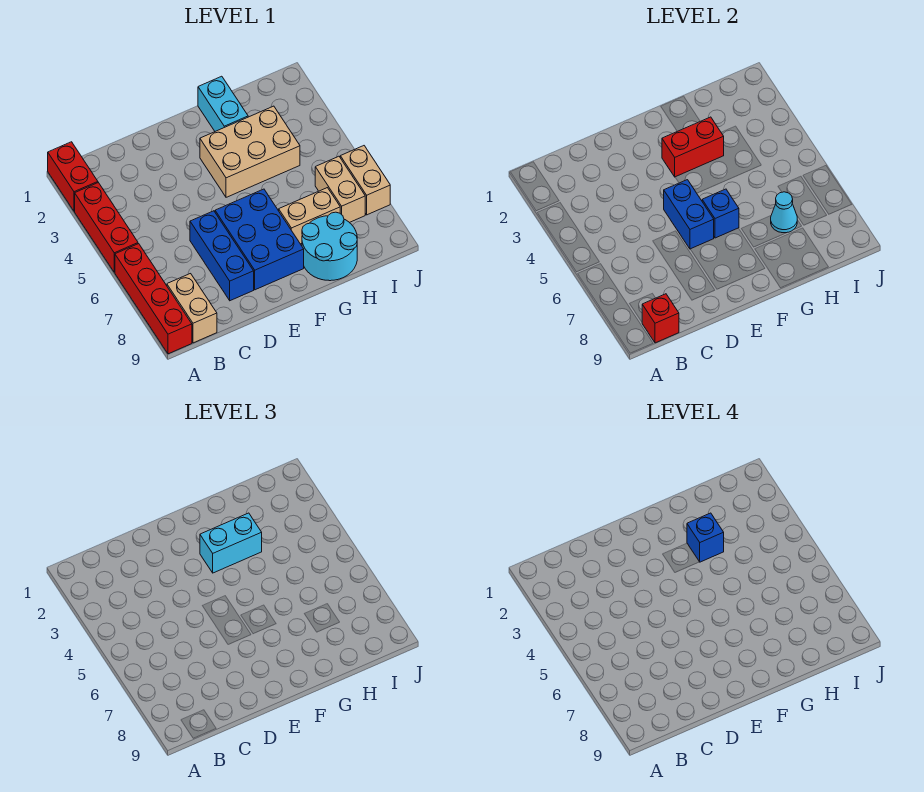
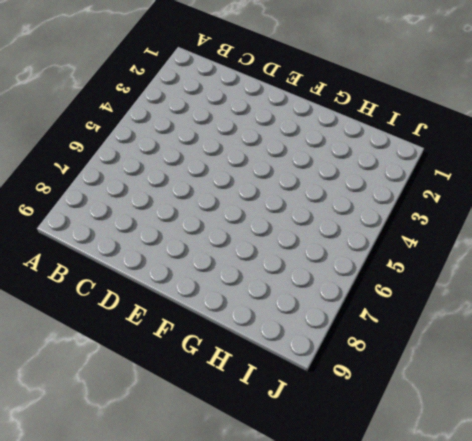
none -> red brick A1:A2 level 1
none -> red brick A3:A5 level 1
none -> red brick A6:A9 level 1

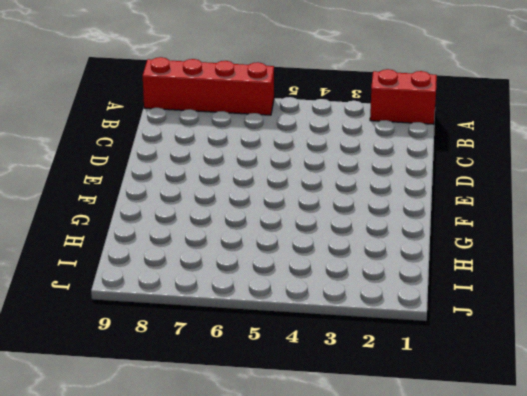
none -> red brick A3:A5 level 1
none -> tan brick B8:B9 level 1
none -> blue brick D6:D8 level 1

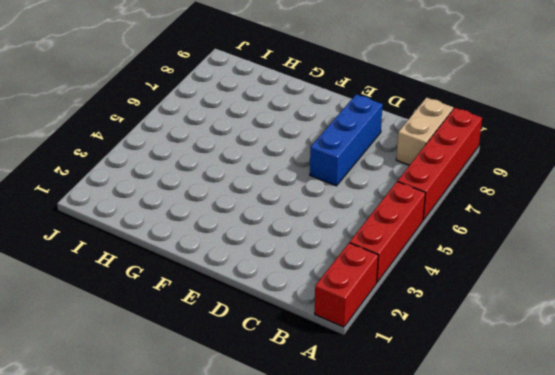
none -> blue brick E6:F8 level 1
none -> tan brick F3:H4 level 1
none -> cyan brick G1:G2 level 1

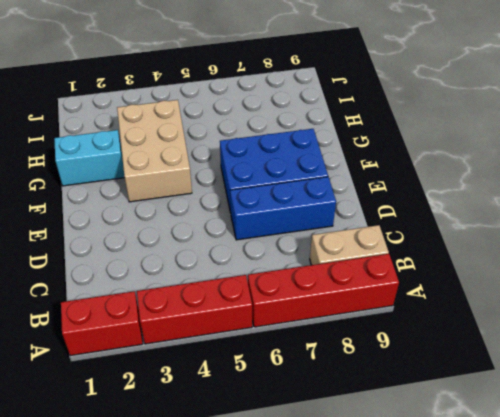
none -> tan brick G7:H7 level 1
none -> cyan round brick G8:H9 level 1
none -> tan brick I6:I7 level 1

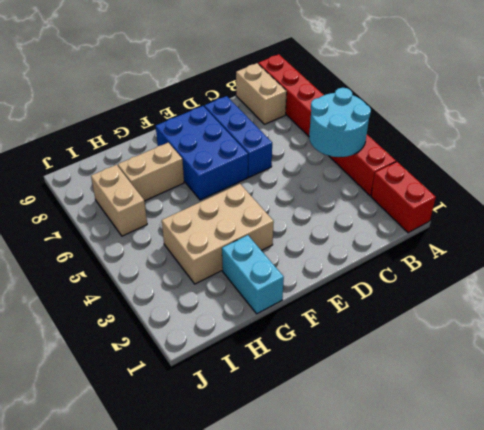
cyan round brick A4:B5 level 2 -> cyan round brick G8:H9 level 1
none -> tan brick J6:J7 level 1
none -> red brick B9 level 2
none -> blue brick E5:E6 level 2

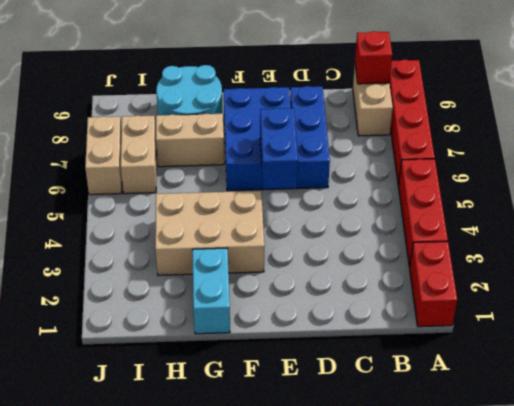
none -> red brick F3:G3 level 2
none -> blue brick F6 level 2
none -> cyan cone H7 level 2

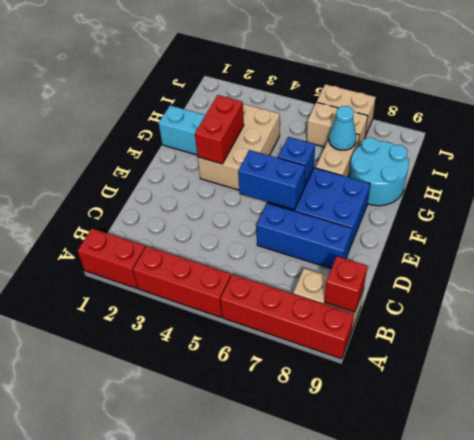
none -> cyan brick F3:G3 level 3
none -> blue brick G3 level 4

